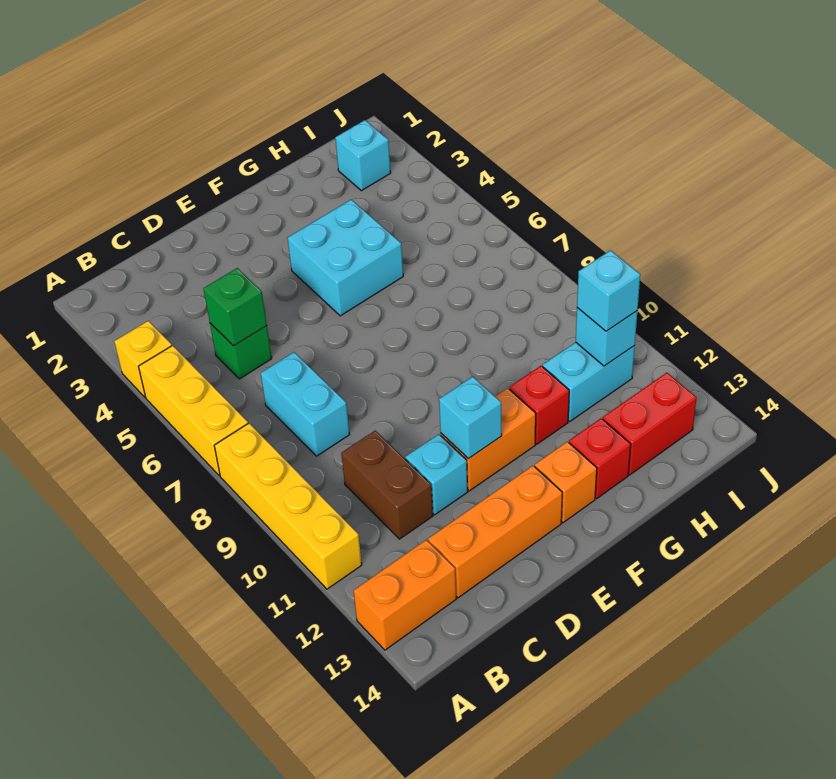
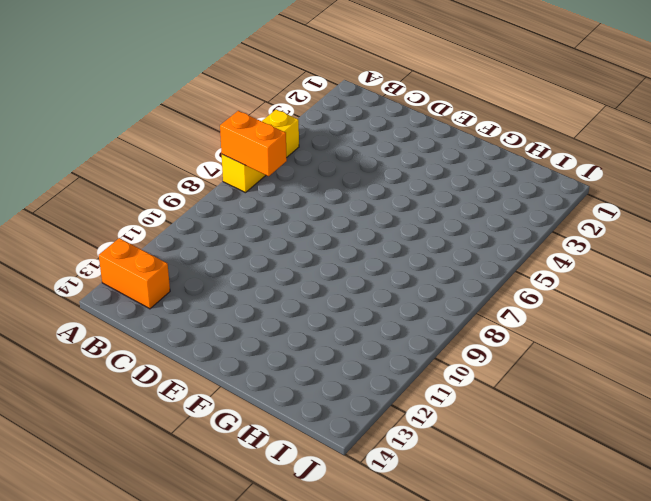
orange brick A7:B7 level 2 -> orange brick E11:F11 level 1
none -> yellow brick A4 level 1
none -> yellow brick A8:A11 level 1
none -> green brick C5 level 1

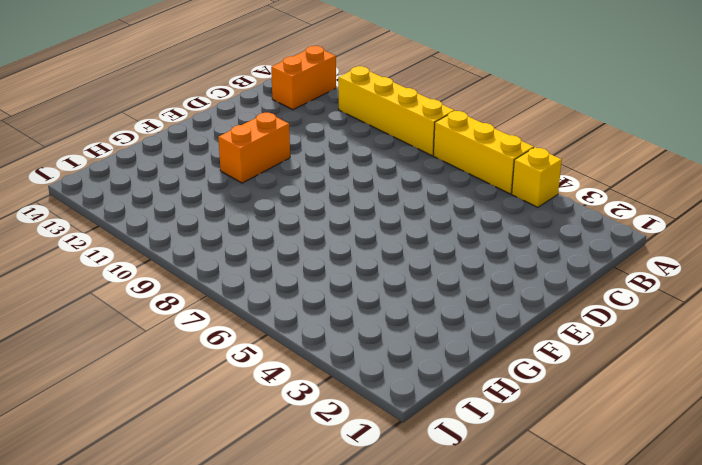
none -> green brick C5 level 1
none -> cyan brick C7:C8 level 1
none -> brown brick C10:C11 level 1

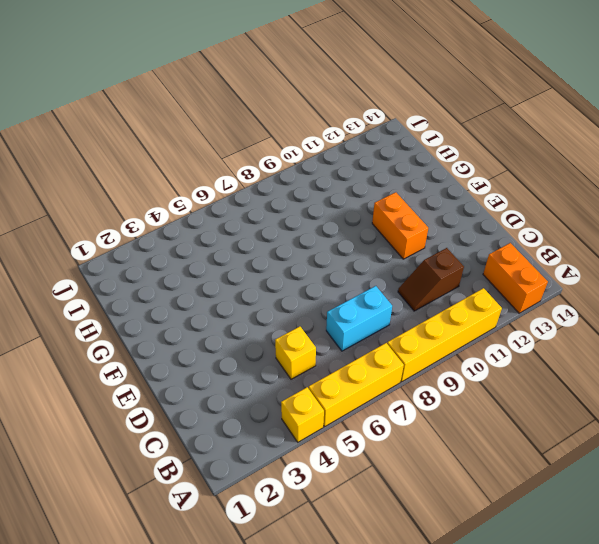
yellow brick C5 level 1 -> green brick C5 level 1
brown slope C10:C11 level 1 top 11 -> brown brick C10:C11 level 1
none -> orange brick C13:E13 level 1
none -> cyan brick D11 level 1
none -> cyan brick F4:G5 level 1

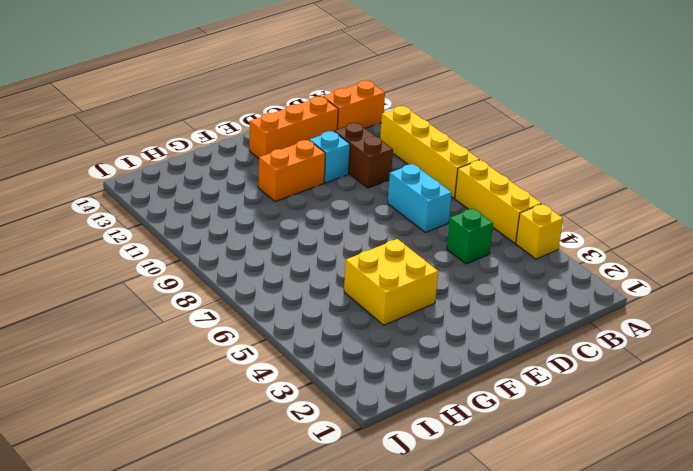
yellow brick F4:G5 level 1 -> cyan brick F4:G5 level 1
none -> orange brick F13 level 1
none -> red brick G11 level 1
none -> red brick G13 level 1

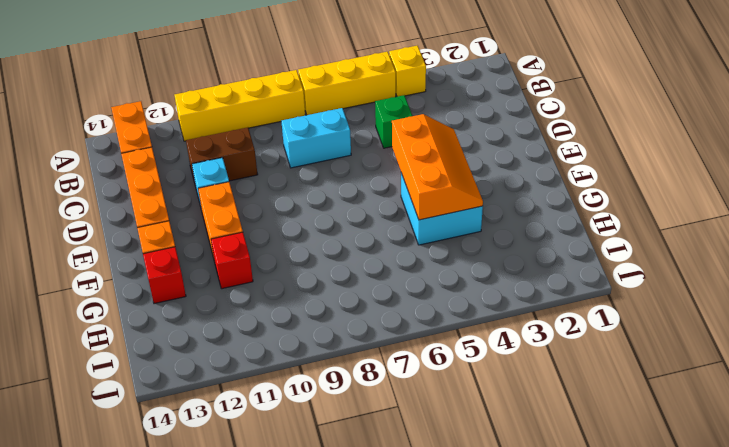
orange slope E4:G5 level 2 top 5 -> none
none -> cyan brick H11:I11 level 1
none -> red brick H13:I13 level 1
none -> cyan brick I2 level 1

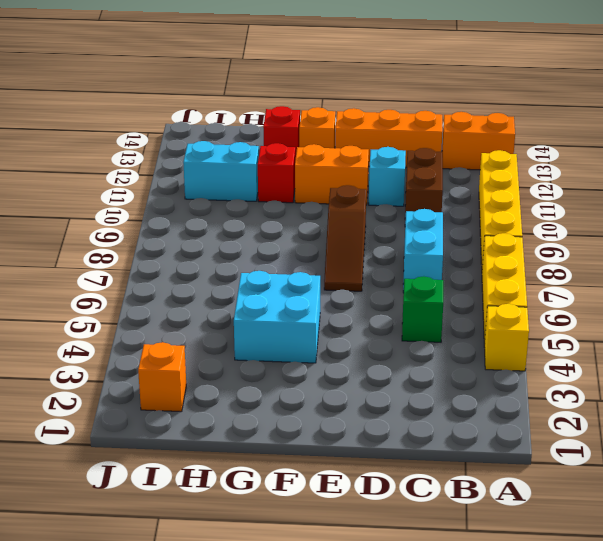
brown slope E7:E9 level 1 top 9 -> none
orange brick I2 level 1 -> cyan brick I2 level 1
none -> red brick H13:I13 level 1
none -> green brick C5 level 2
none -> cyan brick E11 level 2

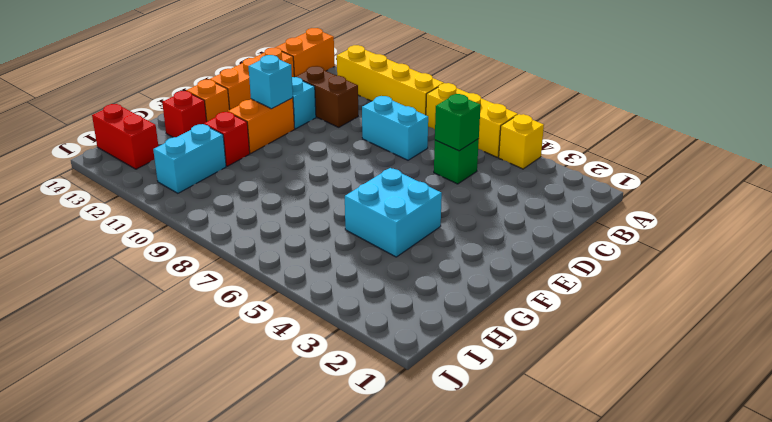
red brick I13:I14 level 1 -> red brick H13:I13 level 1
none -> cyan brick I2 level 1
none -> cyan brick I11 level 2
none -> cyan brick I11 level 3

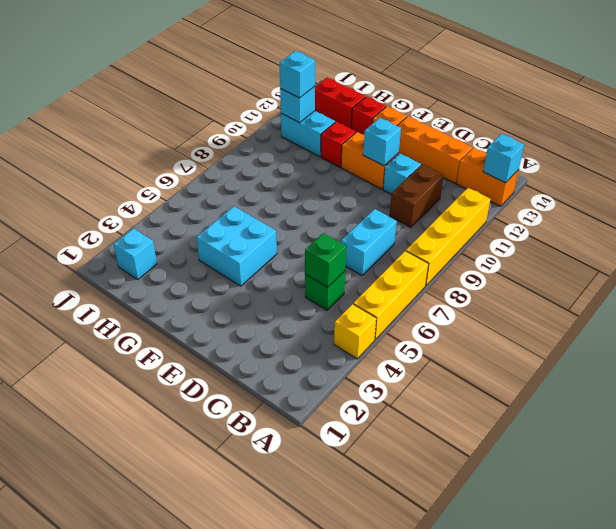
cyan brick A13 level 2 -> none

